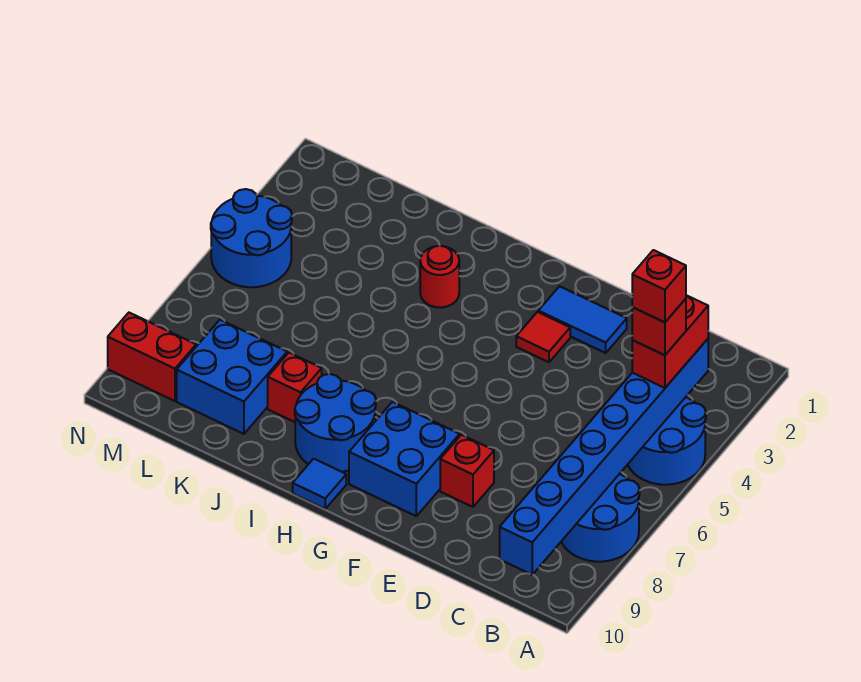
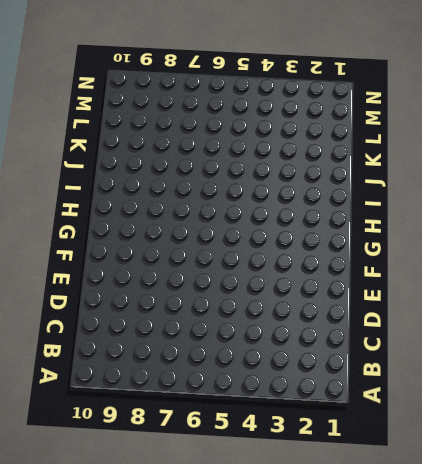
none -> blue round brick A4:B5 level 1
none -> blue round brick A7:B8 level 1
none -> blue tile E2:F2 level 1

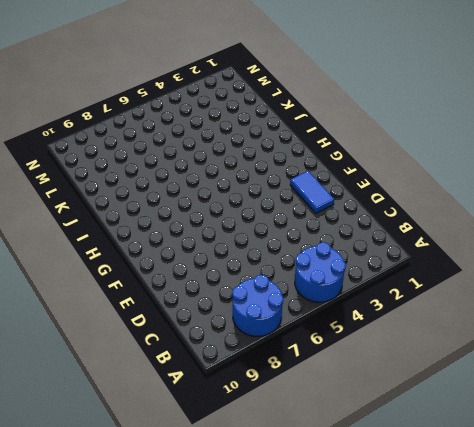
none -> red brick E8 level 1
none -> red tile F3 level 1
none -> blue brick F8:G9 level 1

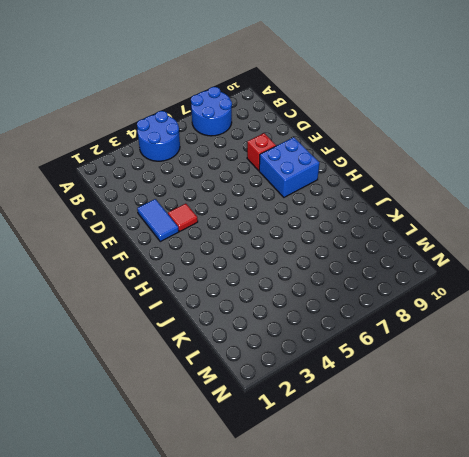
none -> blue round brick H8:I9 level 1
none -> blue tile H10 level 1
none -> red round brick I3 level 1

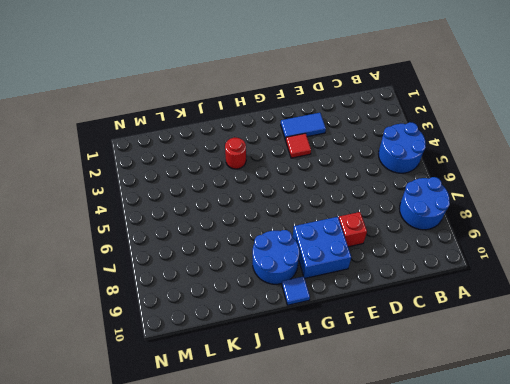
none -> red brick J8 level 1
none -> blue brick K8:L9 level 1
none -> blue round brick M4:N5 level 1

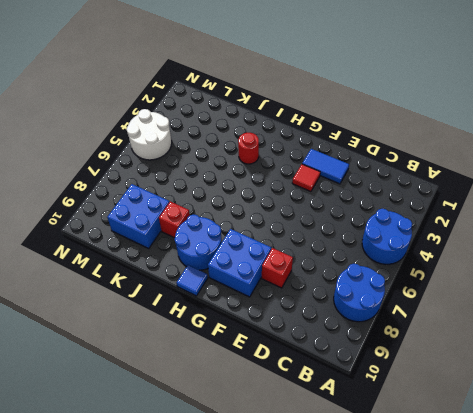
white round brick M4:N5 level 1 -> blue round brick M4:N5 level 1
none -> red brick M9:N9 level 1
none -> blue brick B3:B10 level 2
none -> red brick B3:B4 level 3

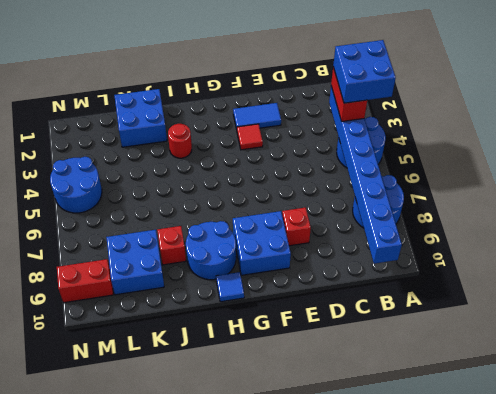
blue brick A3:B4 level 4 -> red brick B4 level 4
blue brick J1:K2 level 1 -> none
none -> red brick B4 level 5

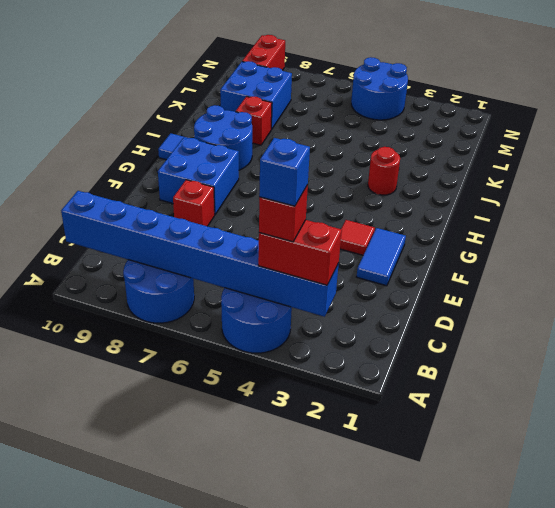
blue brick B4 level 5 -> red brick B4 level 5

